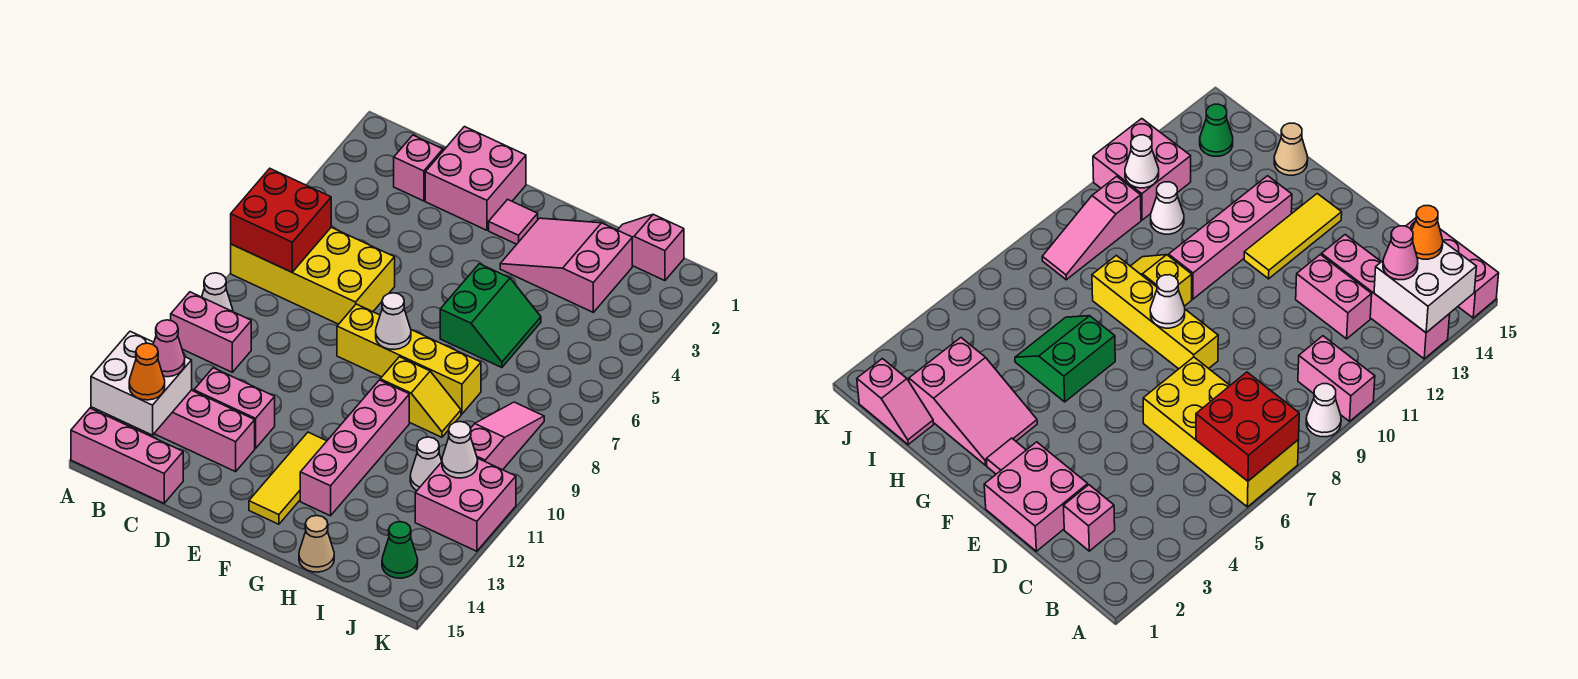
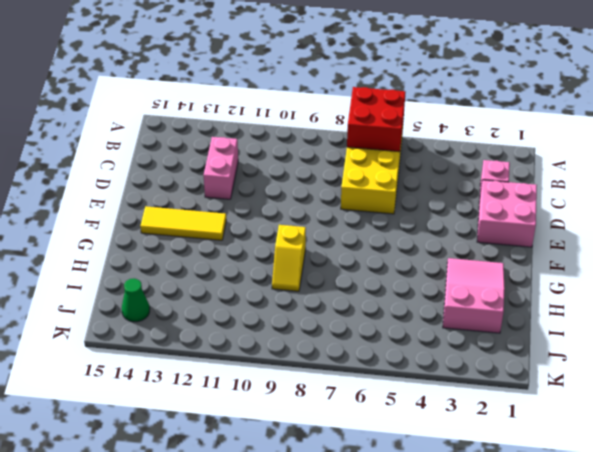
none -> white cone A9 level 1
none -> pink brick A10:B10 level 1
none -> pink brick A13:D13 level 1

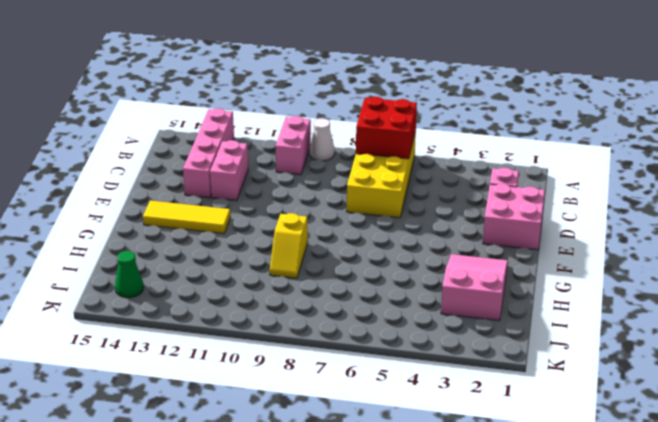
none -> pink brick A15:C15 level 1
none -> yellow brick E8:H8 level 1
none -> pink tile F2 level 1

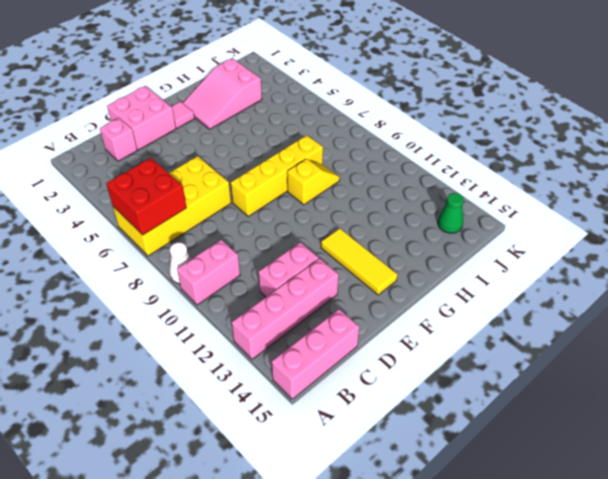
none -> green slope G5:H6 level 1 top G
none -> pink brick G10:G13 level 1
none -> tan cone H15 level 1

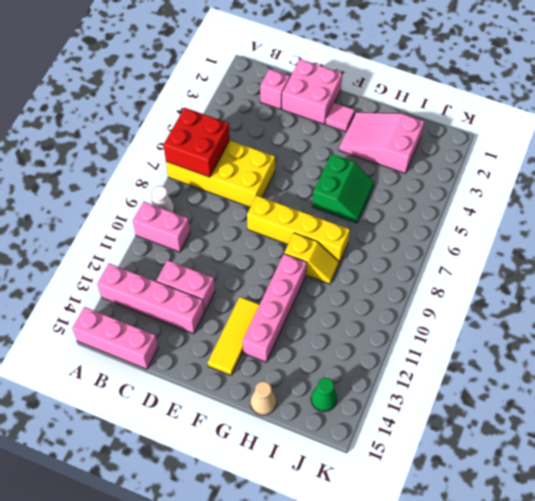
none -> pink slope I1:J1 level 1 top J
none -> white cone I11 level 1
none -> pink slope J8:J10 level 1 top 10

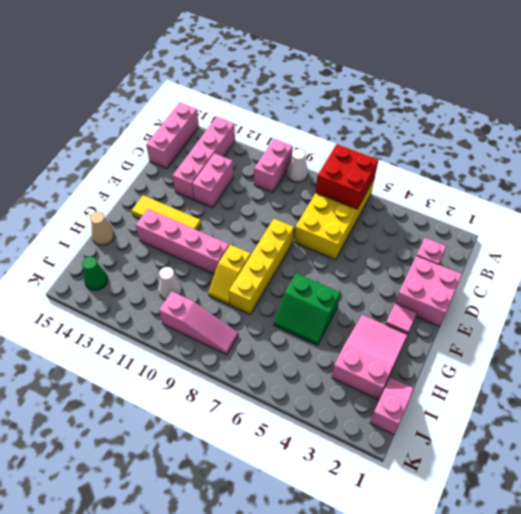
none -> pink brick J11:K12 level 1
none -> white brick A13:B14 level 2
none -> white cone F8 level 2

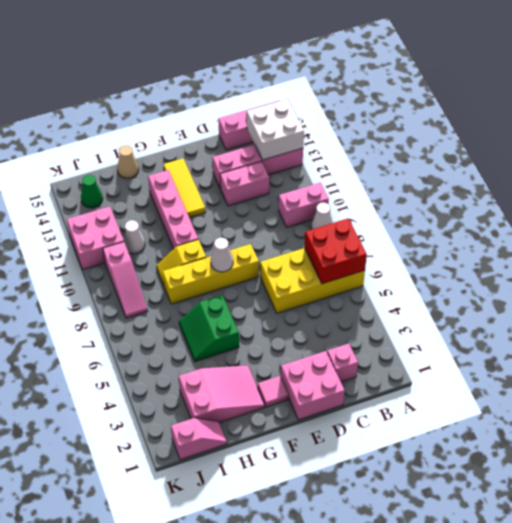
none -> white cone J11 level 2
none -> pink cone B13 level 3
none -> orange cone B14 level 3

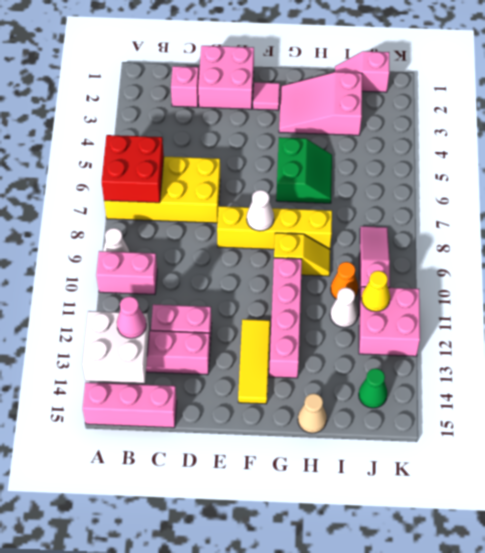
orange cone I10 level 1 -> orange cone B14 level 3
yellow cone J11 level 2 -> white cone J11 level 2

